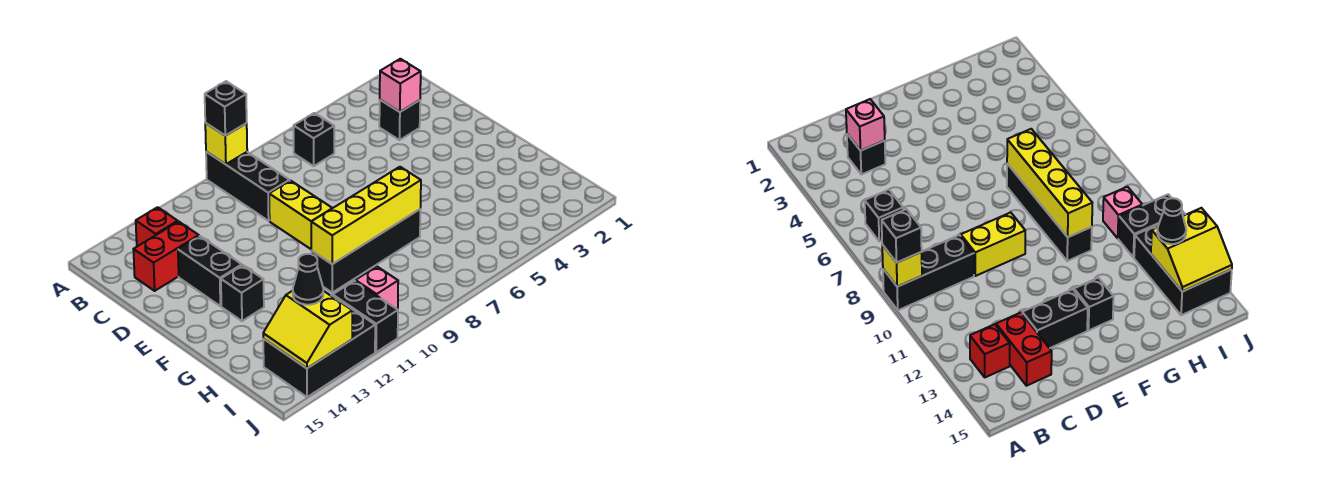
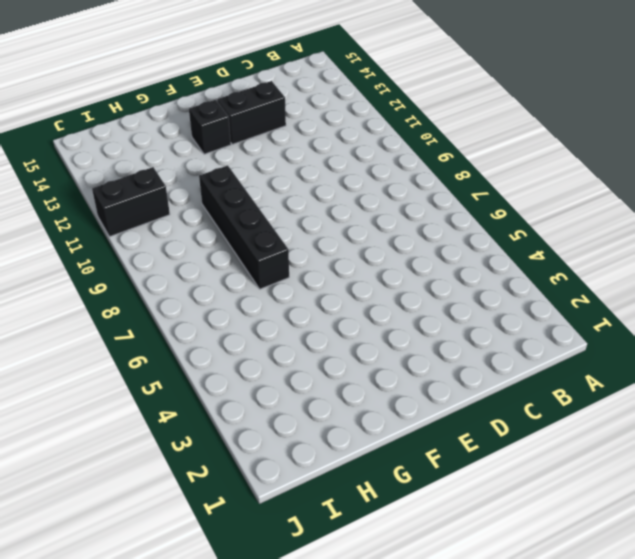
none -> black brick A9:C9 level 1
none -> black brick B6 level 1
none -> red brick B13 level 1

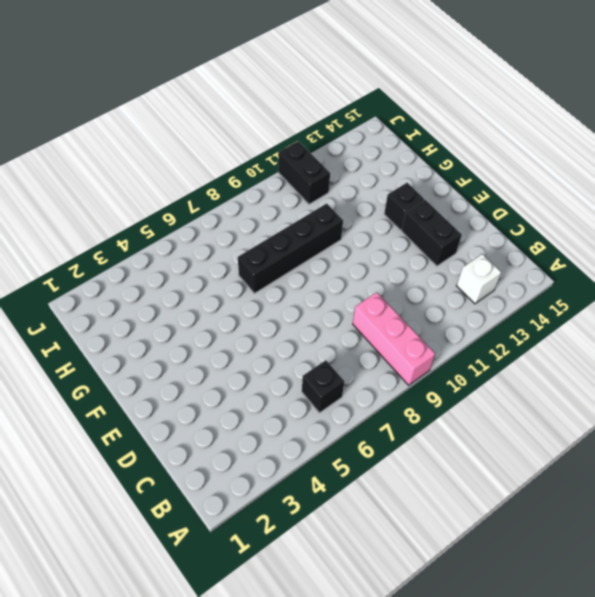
pink brick A9:C9 level 1 -> black brick A9:C9 level 1
white brick B13 level 1 -> red brick B13 level 1
none -> black brick C3 level 1
none -> red brick C13:C14 level 1
none -> yellow brick D9:E9 level 1

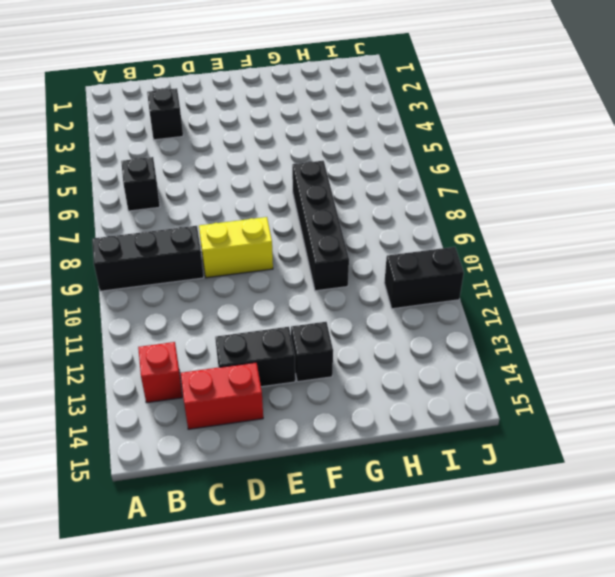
red brick C14:D14 level 1 -> red brick C13:C14 level 1
none -> pink brick I10 level 1
none -> black brick I12:J14 level 1
none -> yellow brick A9 level 2

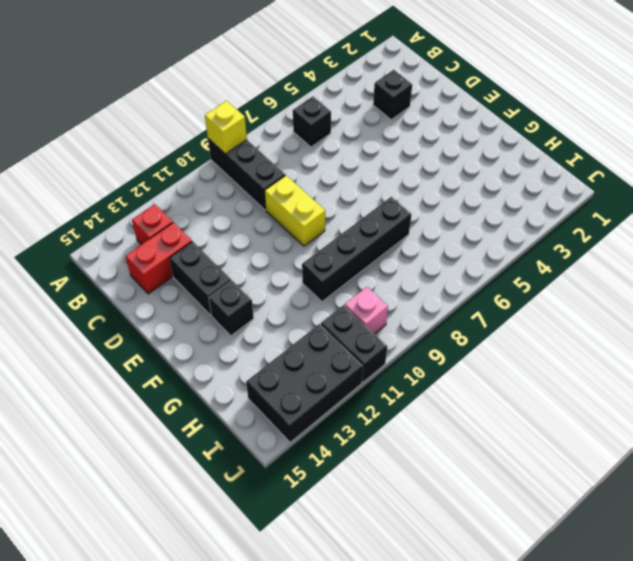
none -> pink brick C3 level 2
none -> yellow brick G7:G10 level 2
none -> yellow slope I13:J14 level 2 top 13

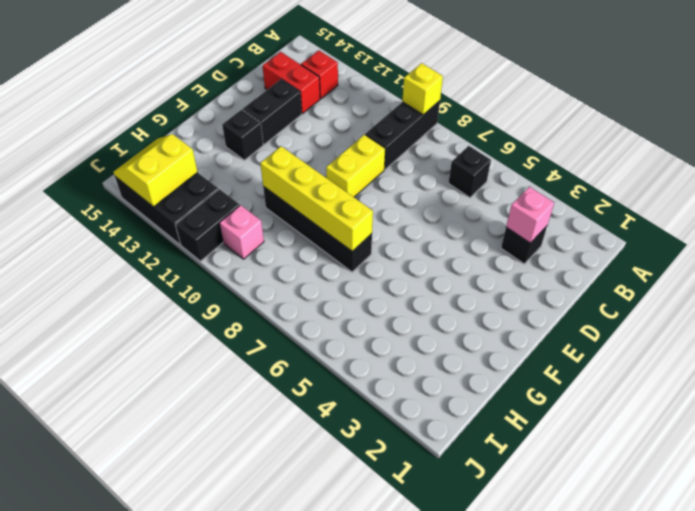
none -> black brick A9 level 3
none -> black cone I13 level 3

